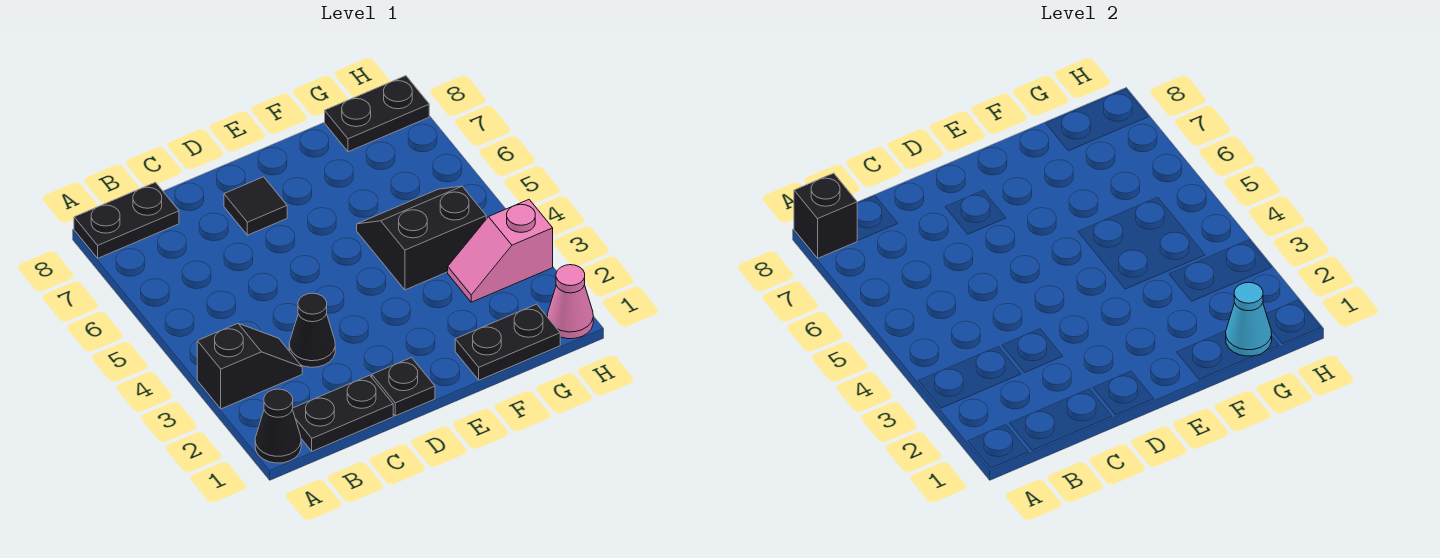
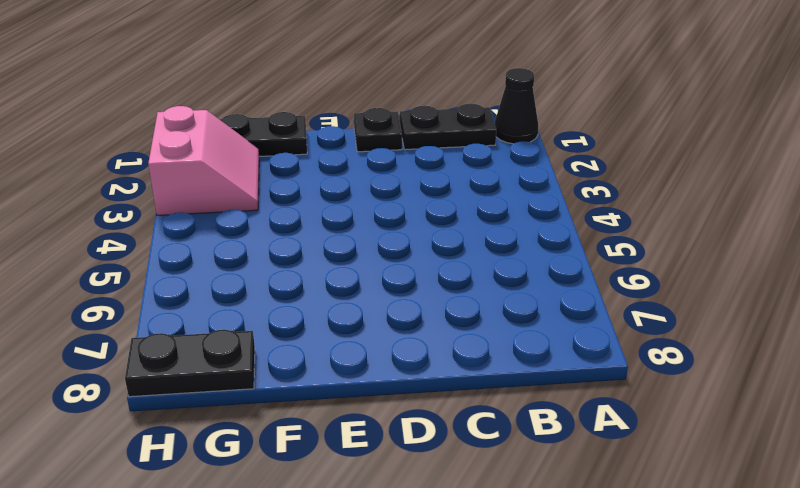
pink slope G2:H3 level 1 top H -> pink slope G3:H3 level 1 top H
none -> black slope A3:B3 level 1 top A
none -> black plate A8:B8 level 1
none -> black cone C3 level 1

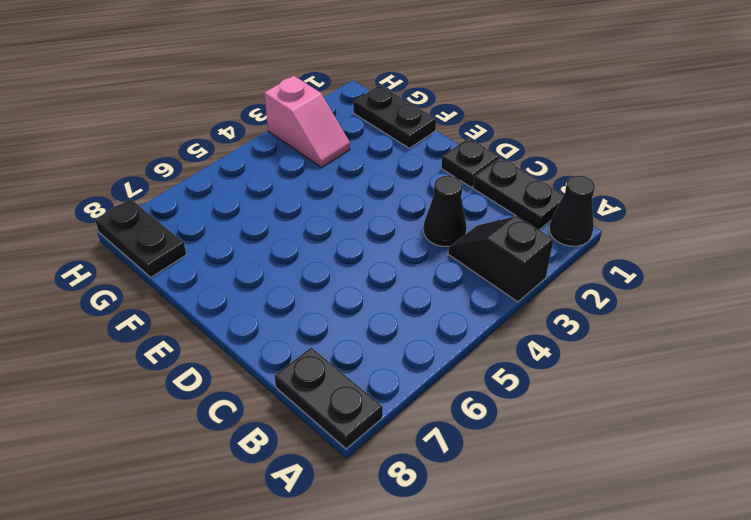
none -> black tile D7 level 1
none -> black slope F4:G5 level 1 top 4
none -> pink cone H1 level 1

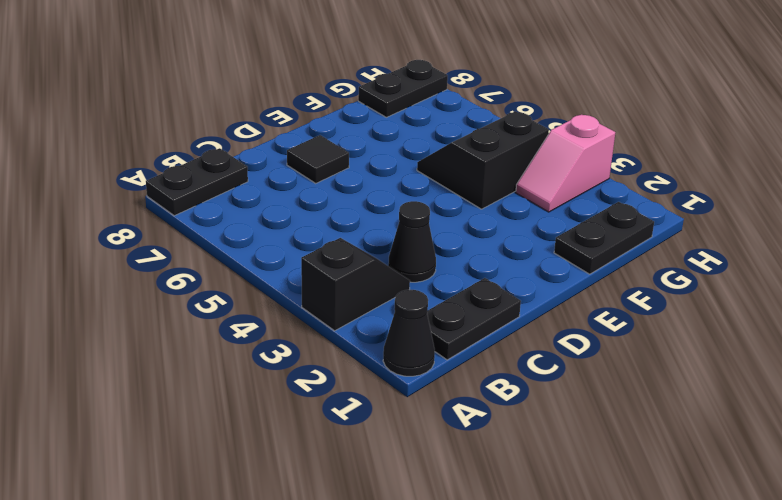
none -> black plate D1 level 1
none -> pink cone H1 level 1
none -> black brick A8 level 2

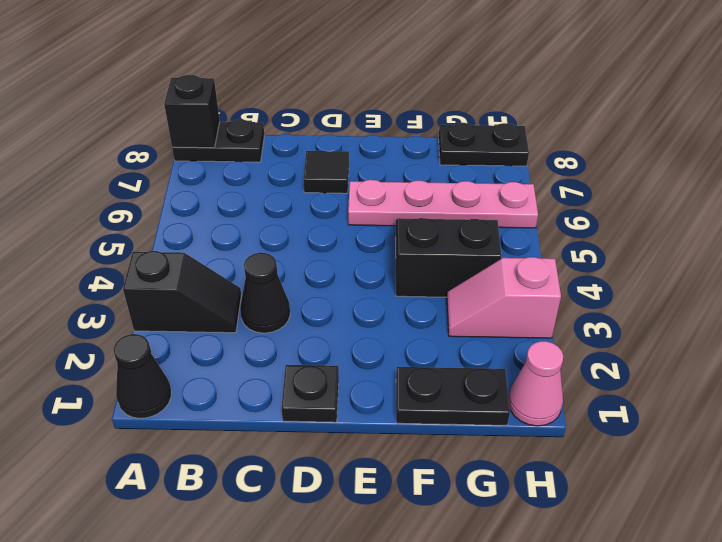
pink plate E6:H6 level 1 -> none
none -> black plate B1:C1 level 1
none -> cyan cone G1 level 2

